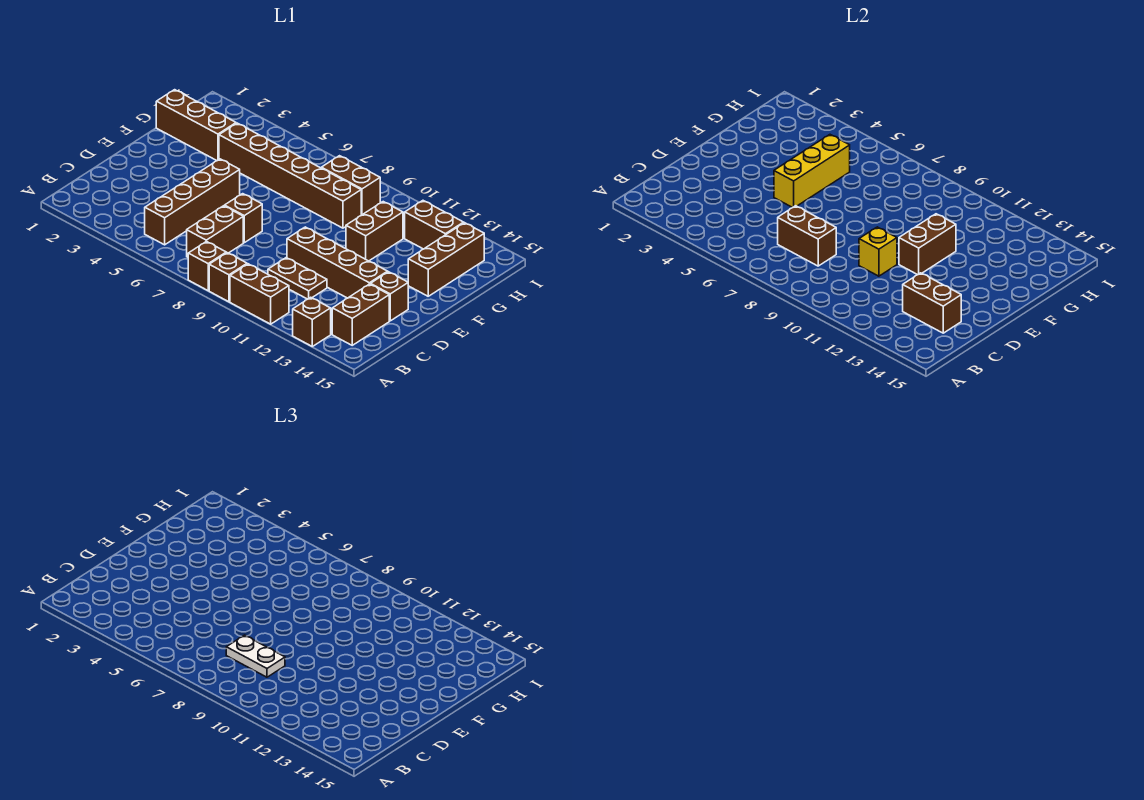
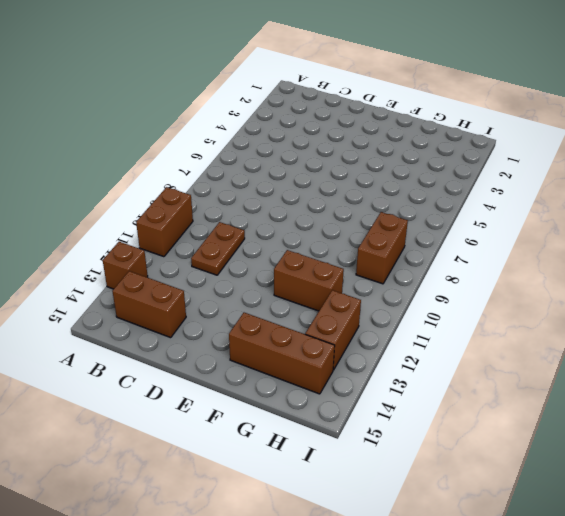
none -> brown brick A8 level 1
none -> brown brick A9 level 1
none -> brown brick B5:E5 level 1

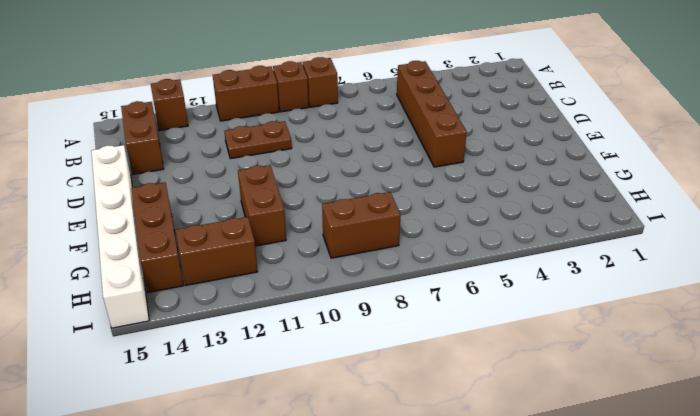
white brick D15:I15 level 1 -> none
none -> brown brick B7:C7 level 1
none -> brown brick D7 level 1
none -> brown brick D10:D13 level 1

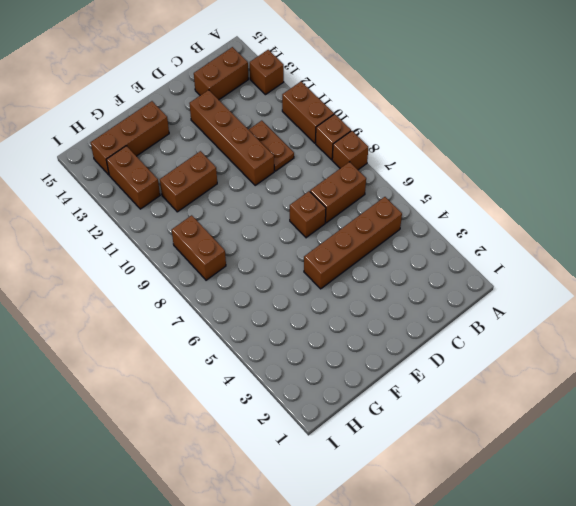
none -> brown brick D14 level 1
none -> brown brick G1:G3 level 1
none -> brown brick G4:G9 level 1

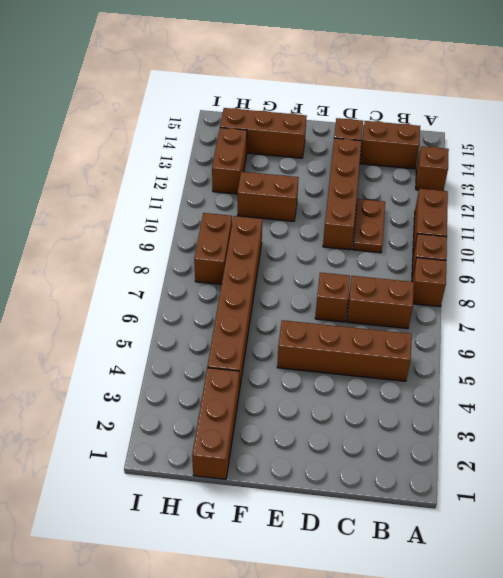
none -> brown brick C7:C8 level 2
none -> brown brick C13:C14 level 2
none -> yellow brick D10 level 2

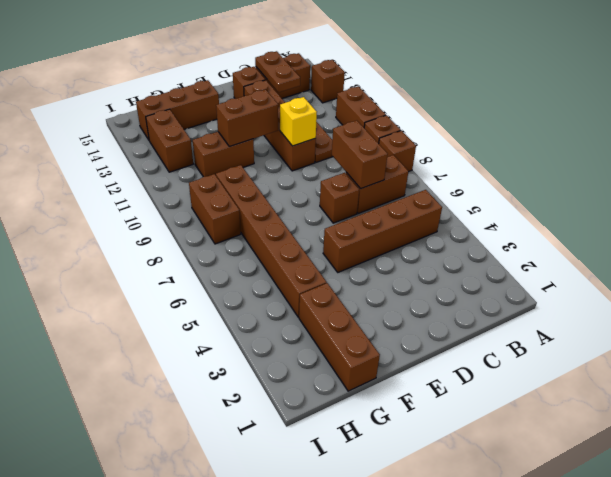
brown plate C13:C14 level 2 -> brown brick C13:C14 level 2
none -> yellow brick E5:G5 level 2
none -> white plate C8:C9 level 3

